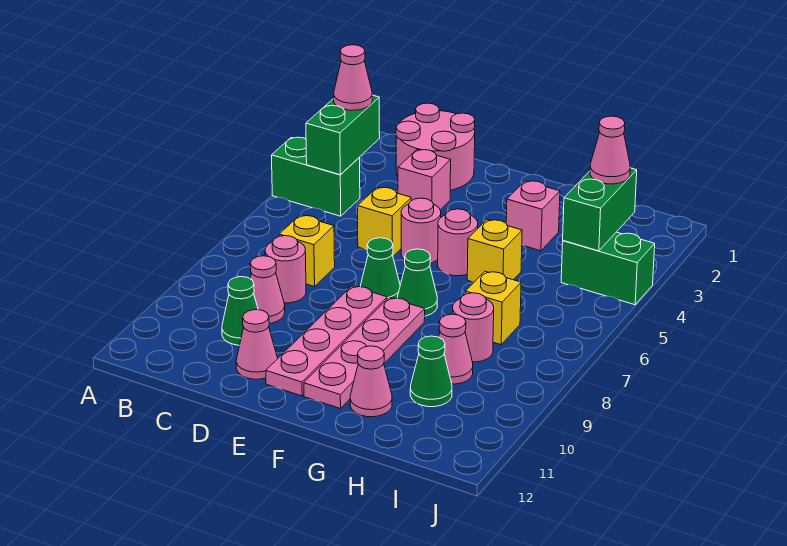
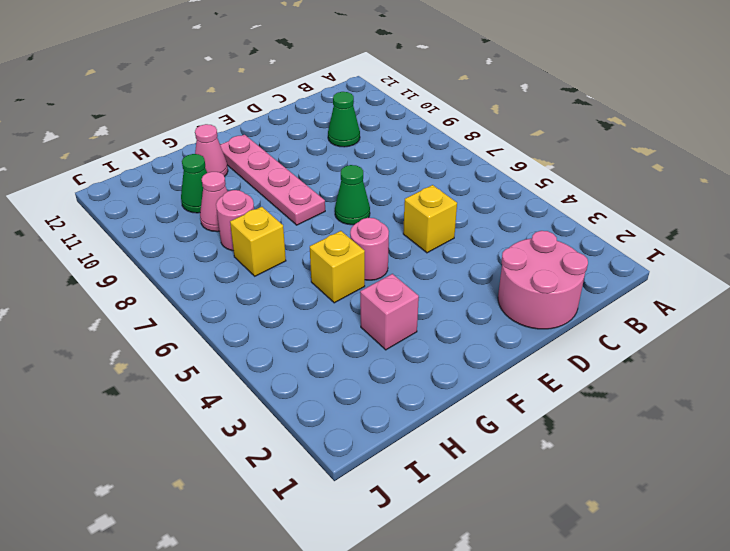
none -> green brick A4:B4 level 1
none -> yellow brick C7 level 1
none -> pink round brick C8 level 1

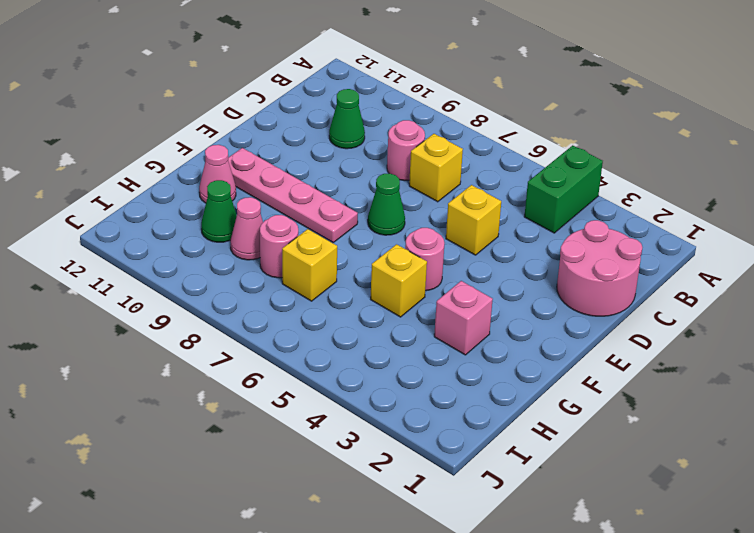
none -> pink cone C9 level 1
none -> pink brick D3 level 1
none -> pink cone D11 level 1

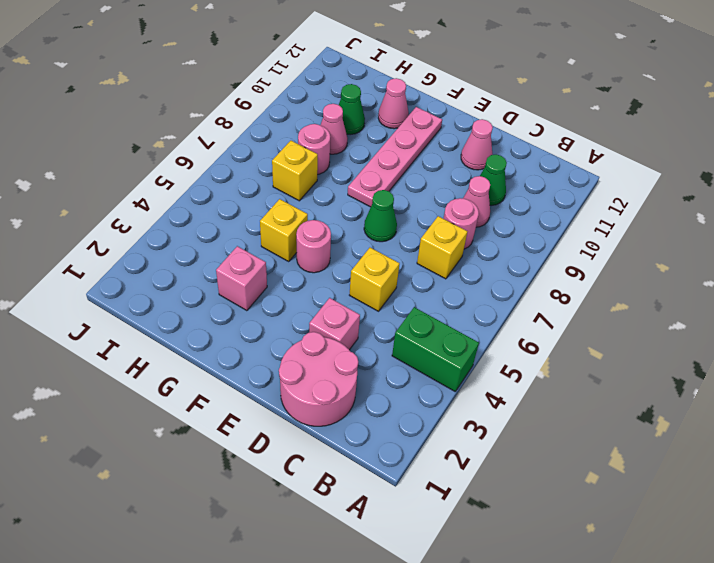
none -> pink round brick E5 level 1
none -> pink plate E8:E11 level 1
none -> green cone F7 level 1

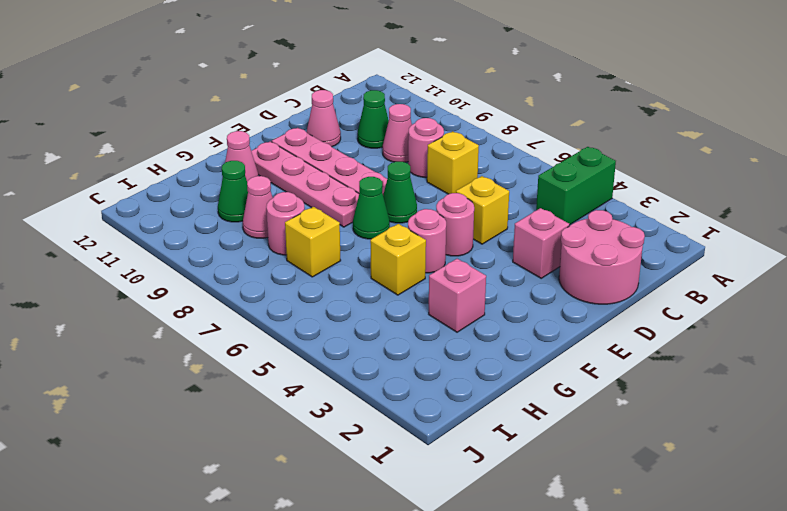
none -> green brick I4:J4 level 1
none -> green brick B3:B4 level 2
none -> green brick I3:I4 level 2

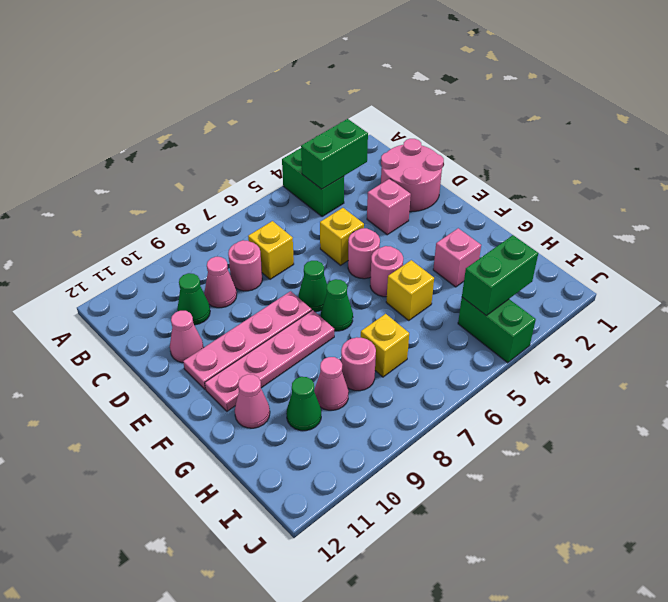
none -> pink cone B3 level 3
none -> pink cone I3 level 3

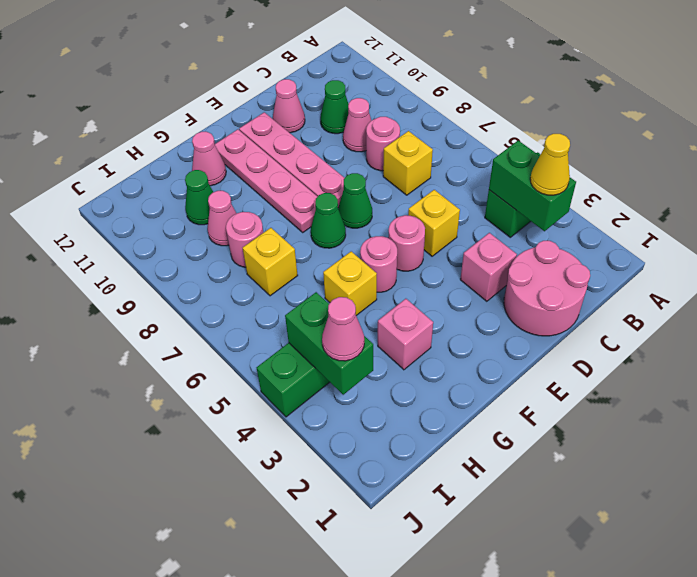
yellow cone B3 level 3 -> pink cone B3 level 3

